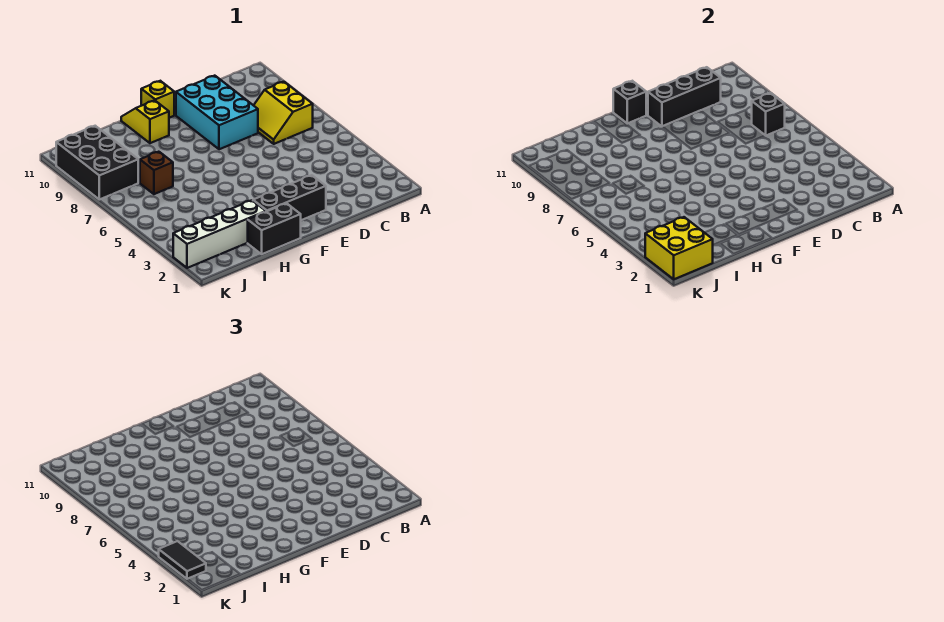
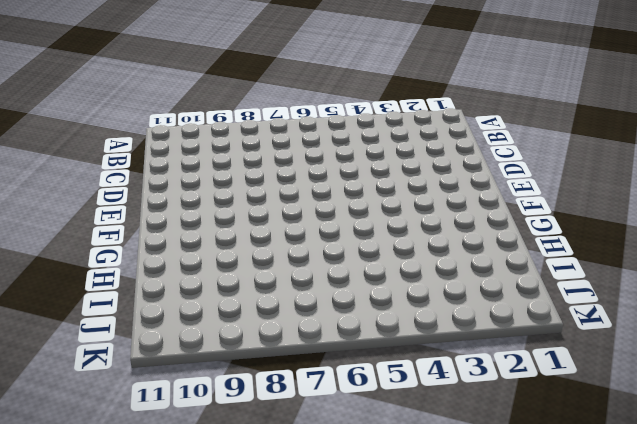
none -> yellow slope B7:C8 level 1 top B
none -> cyan brick D8:E10 level 1
none -> black brick E2:G2 level 1

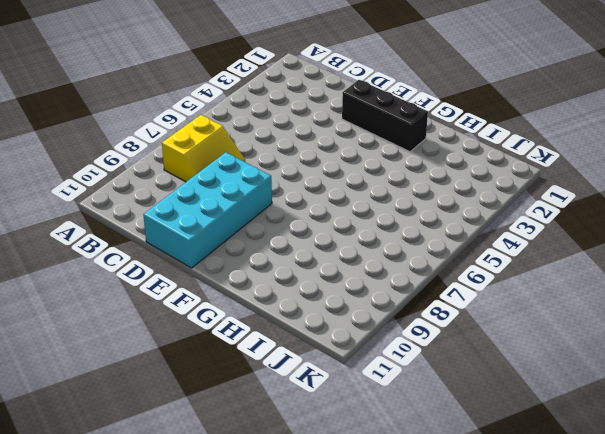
cyan brick D8:E11 level 1 -> cyan brick D8:E10 level 1
none -> yellow brick F11 level 1
none -> black brick G1:H1 level 1
none -> yellow slope G10:G11 level 1 top 10

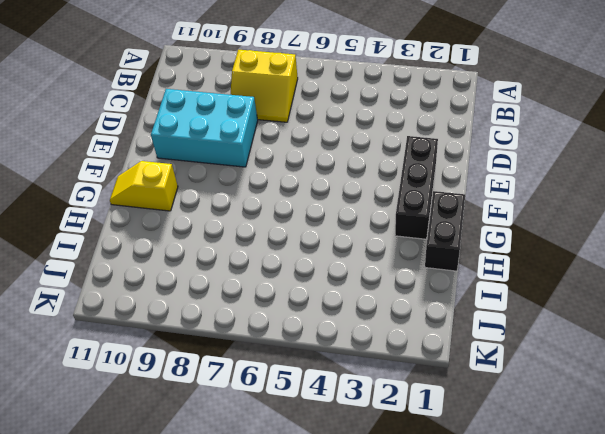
none -> yellow brick F11 level 1
none -> white brick H2:K2 level 1
none -> brown brick I7 level 1

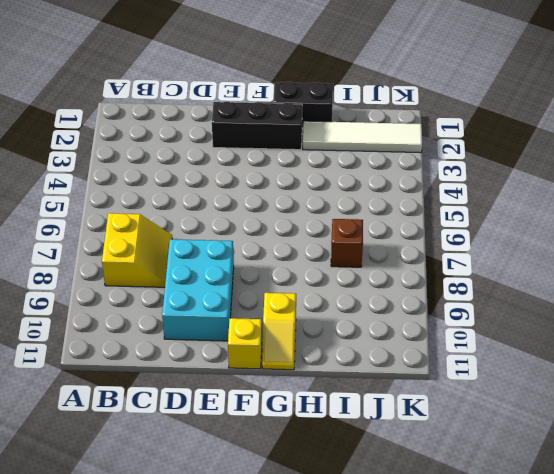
white tile H2:K2 level 1 -> white brick H2:K2 level 1
none -> black brick J8:K10 level 1
none -> black brick B7 level 2
none -> black brick C10:E10 level 2

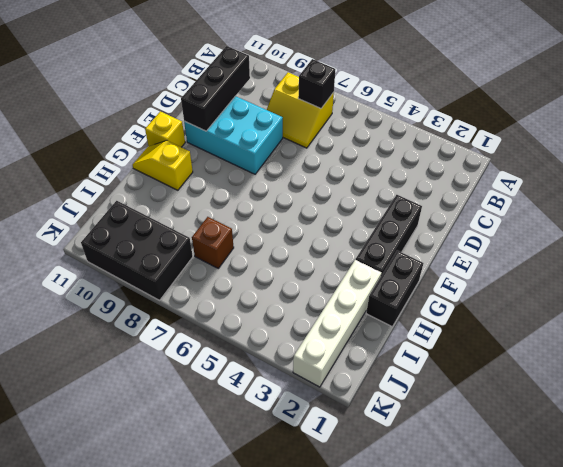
none -> black brick F11 level 2
none -> yellow brick J1:K2 level 2
none -> black tile K2:K3 level 3

